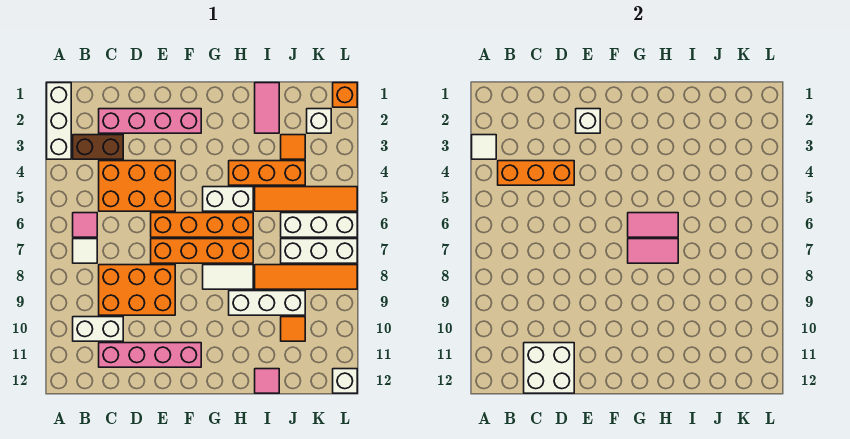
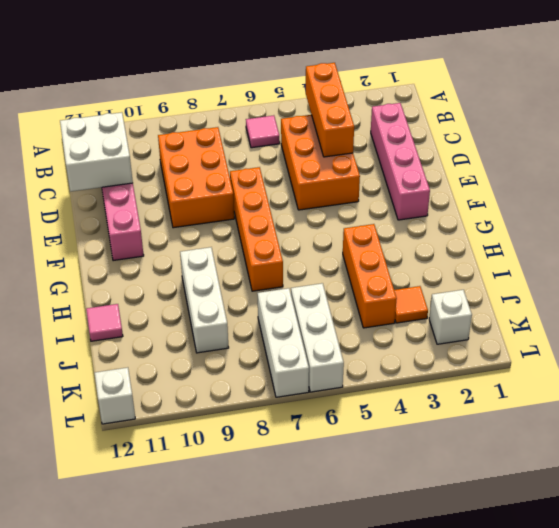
none -> white brick A1:A3 level 1
none -> brown brick B3:C3 level 1
none -> white tile B7 level 1
none -> white brick B10:C10 level 1

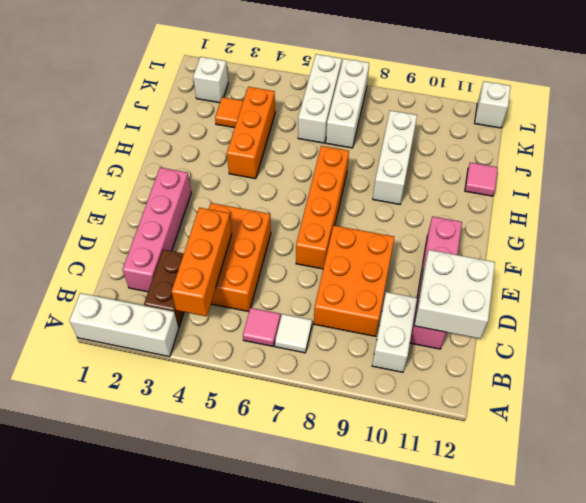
none -> orange brick E6:H6 level 1
none -> white brick G5:H5 level 1
none -> white tile G8:H8 level 1
none -> pink tile I1:I2 level 1

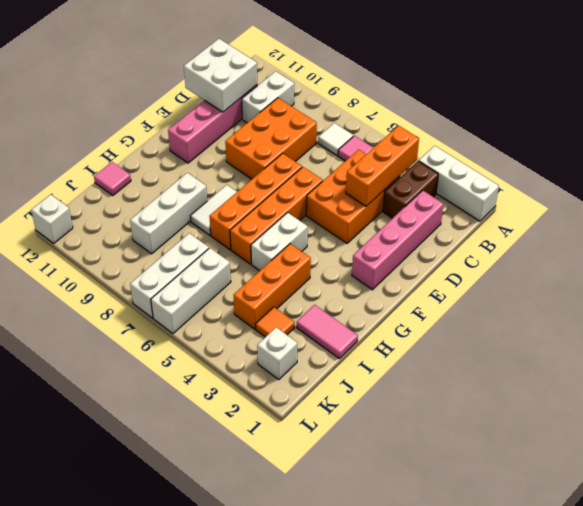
none -> orange tile I5:L5 level 1
none -> orange tile I8:L8 level 1
none -> orange tile J10 level 1
none -> orange brick L1 level 1

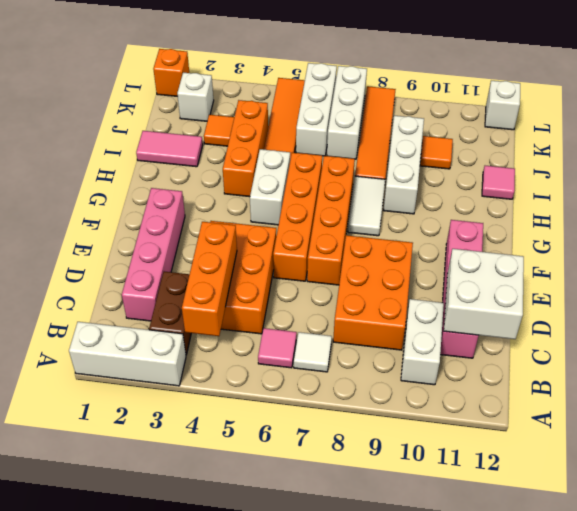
none -> white tile A3 level 2
none -> white brick E2 level 2
none -> pink tile G6:H6 level 2
none -> pink tile G7:H7 level 2

